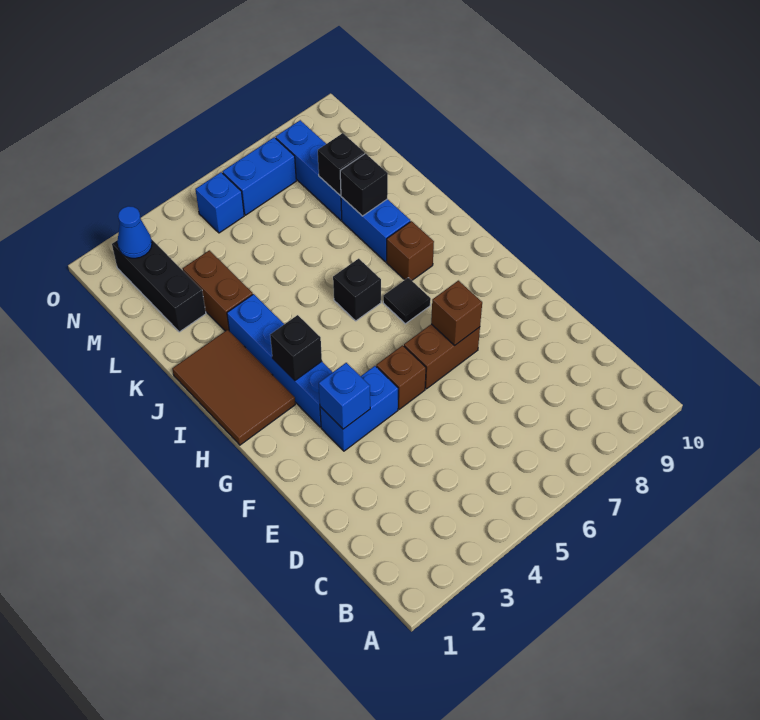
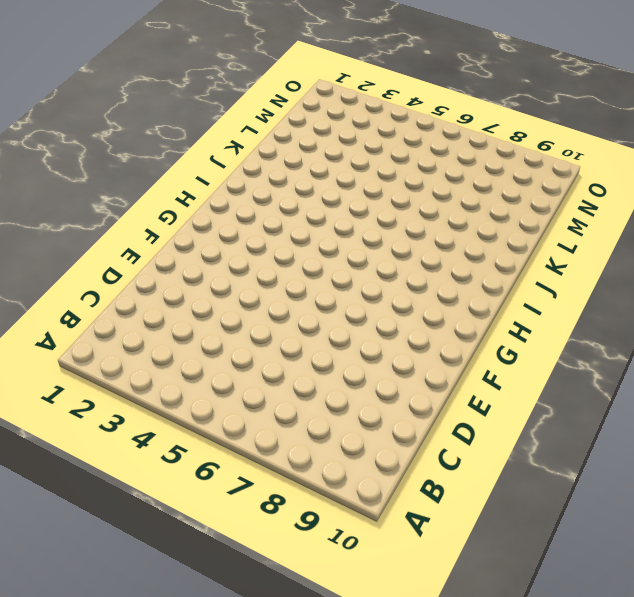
none -> blue brick F3:F4 level 1
none -> brown brick F5 level 1
none -> brown brick F6:F7 level 1

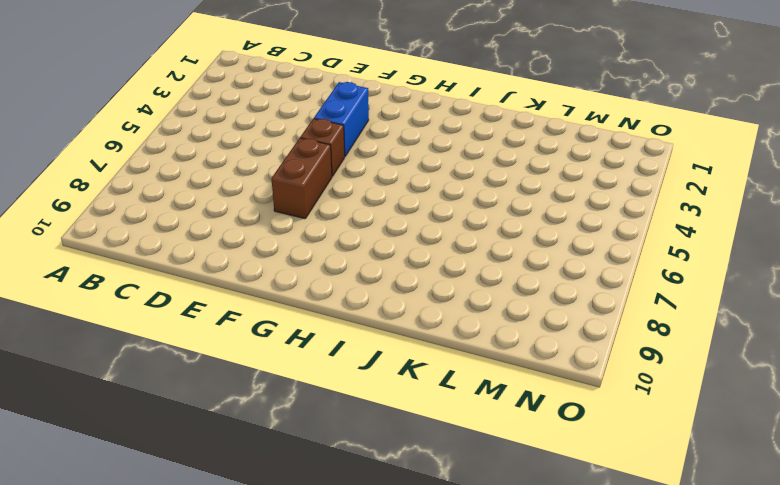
none -> blue brick G3:J3 level 1
none -> brown tile H1:J2 level 1
none -> black tile H7 level 1

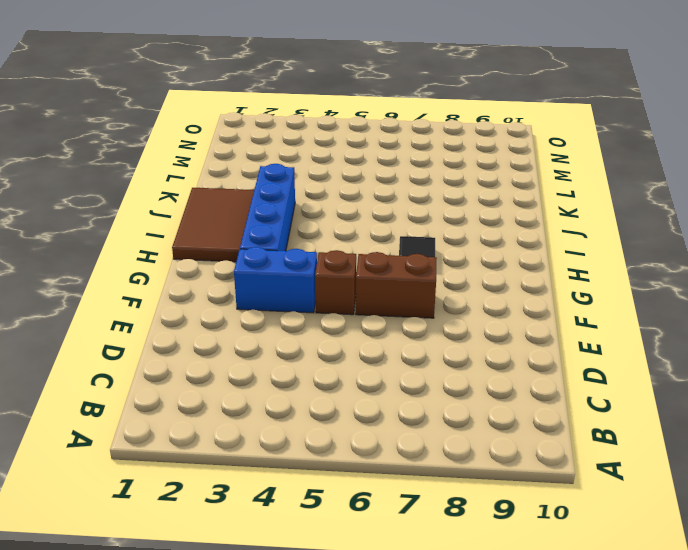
none -> black brick I6 level 1
none -> brown brick I8 level 1
none -> blue brick J8:K8 level 1

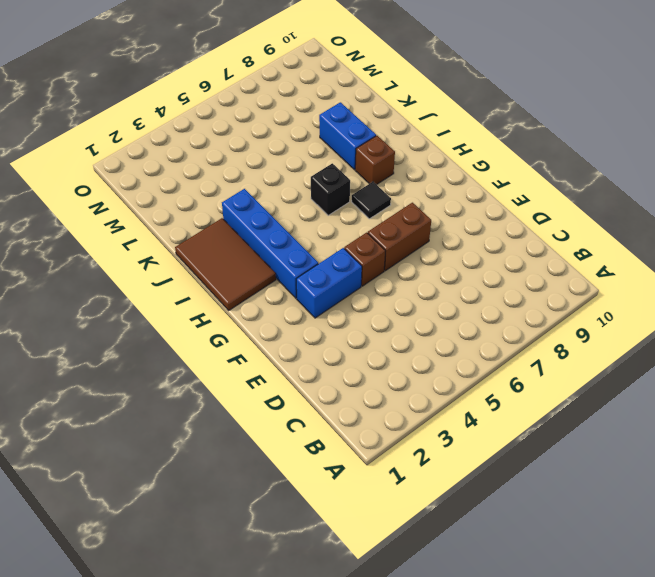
none -> brown brick K3:L3 level 1
none -> black brick L2:N2 level 1
none -> blue brick L8:N8 level 1

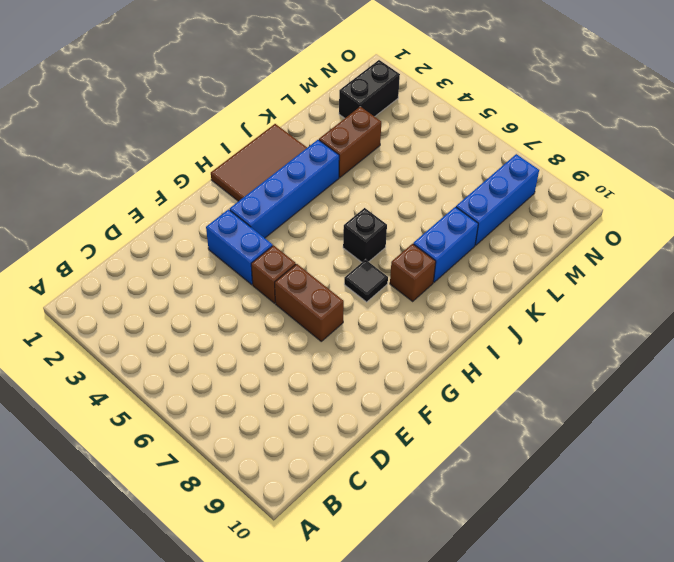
black brick M2:N2 level 1 -> black brick L2:N2 level 1
none -> blue brick N5 level 1
none -> blue brick N6:N7 level 1
none -> blue brick F3 level 2

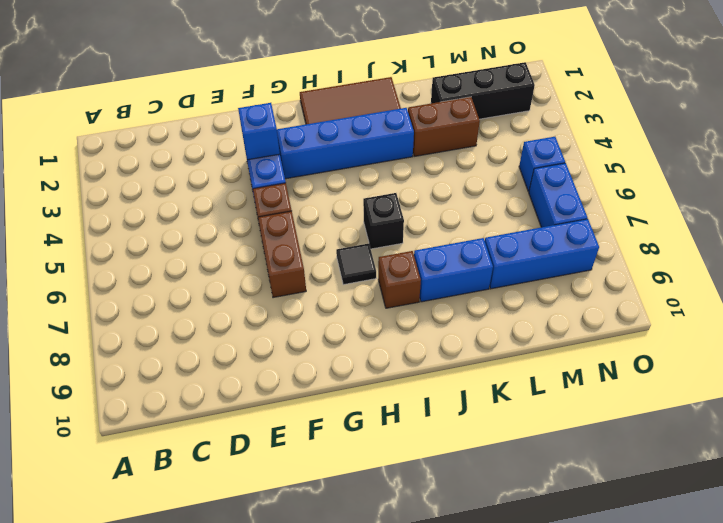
none -> brown brick F7 level 2
none -> black brick H3 level 2
none -> black brick K8 level 2

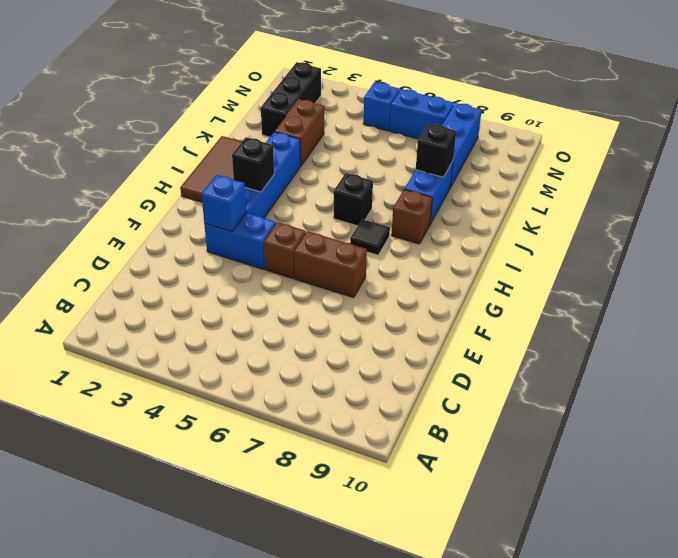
none -> brown brick F7 level 2
none -> black brick L8 level 2
none -> blue cone N2 level 2

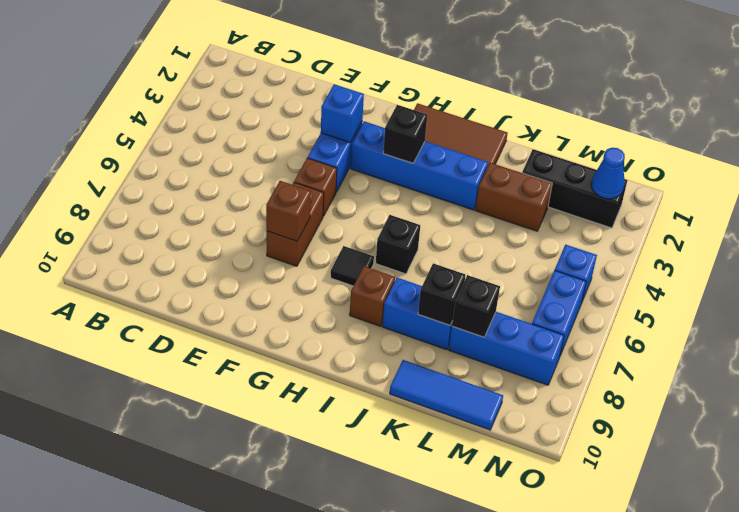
blue tile K10:M10 level 1 -> none

